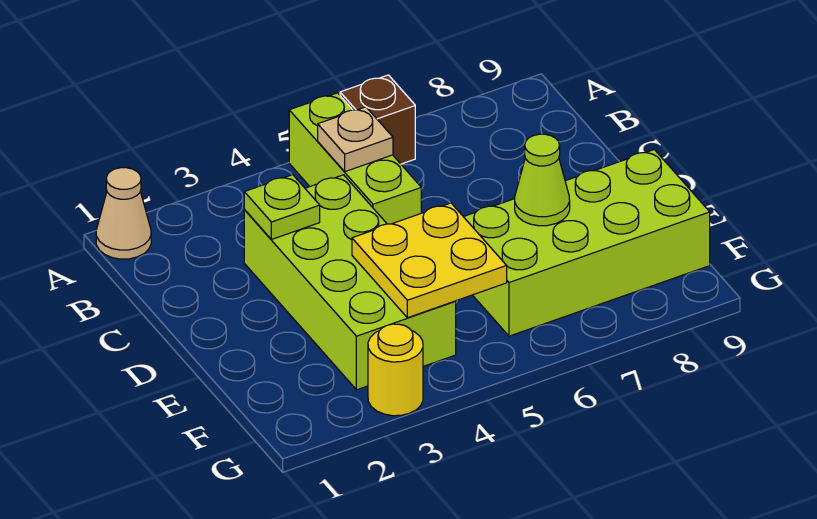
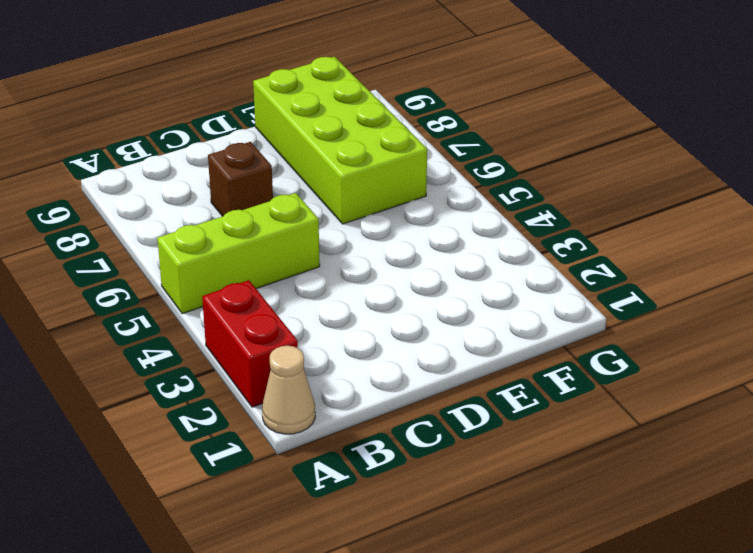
red brick A2:A3 level 1 -> none
brown brick C7 level 1 -> brown brick A6 level 1
none -> lime brick C3:F4 level 1
none -> yellow round brick G3 level 1

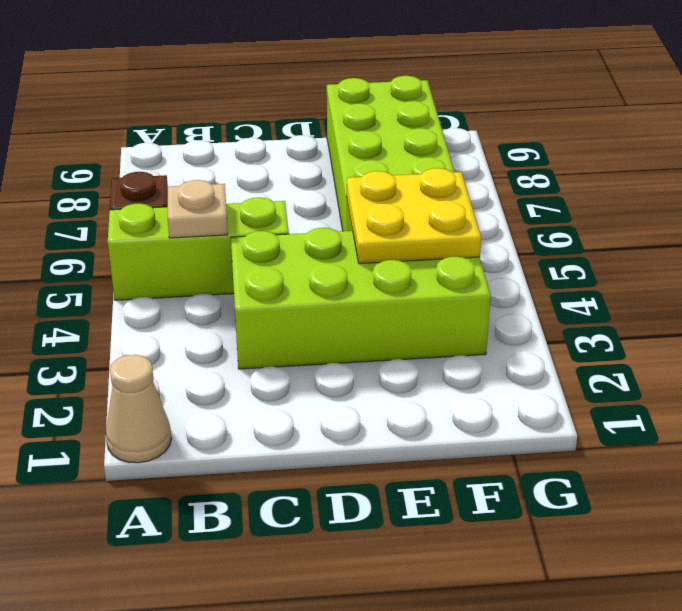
none -> yellow round brick G3 level 1
none -> lime plate C3 level 2

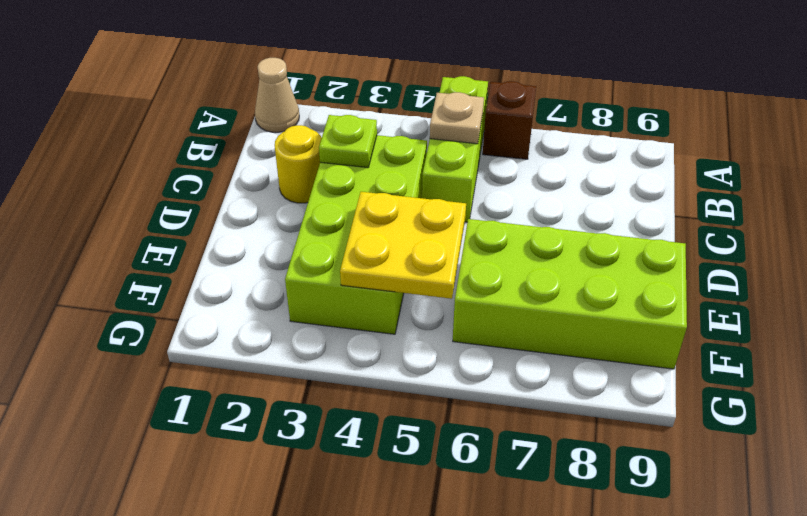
yellow round brick C2 level 1 -> yellow round brick G3 level 1
none -> lime cone E7 level 2

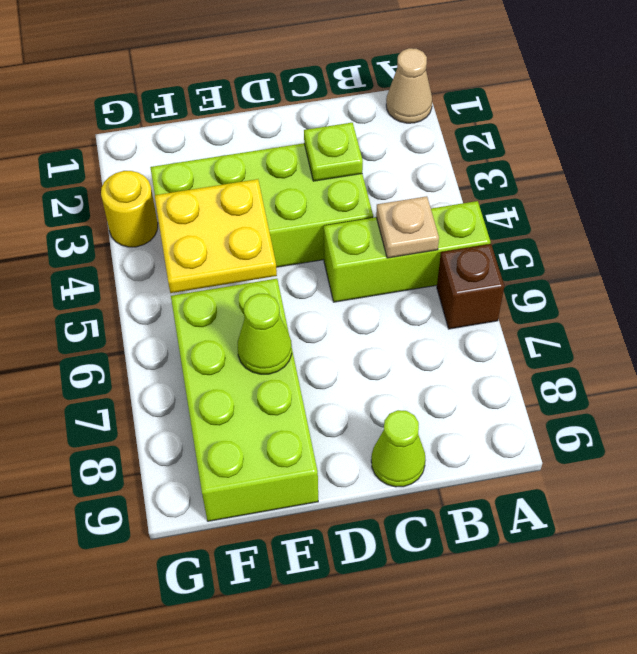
lime cone C9 level 1 -> none

